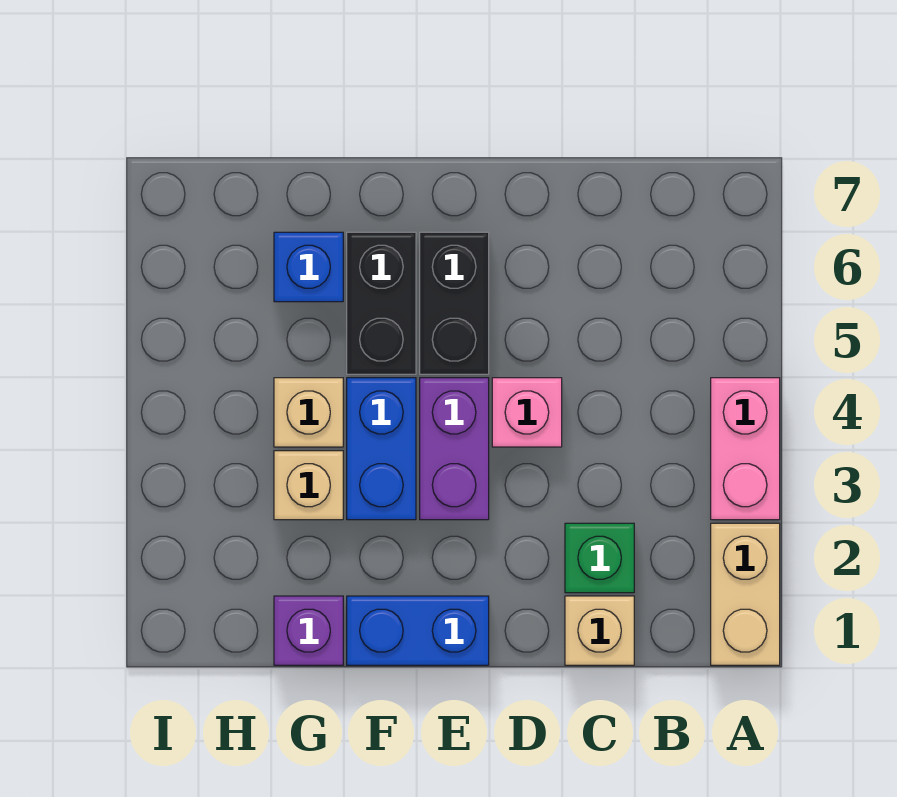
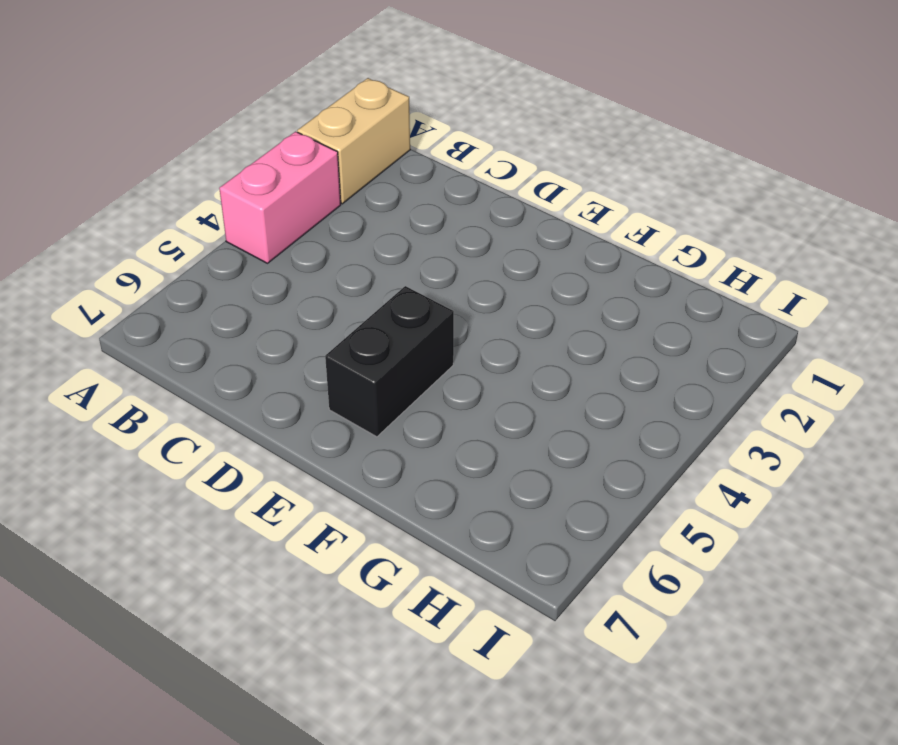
none -> tan brick C1 level 1
none -> green brick C2 level 1
none -> pink brick D4 level 1

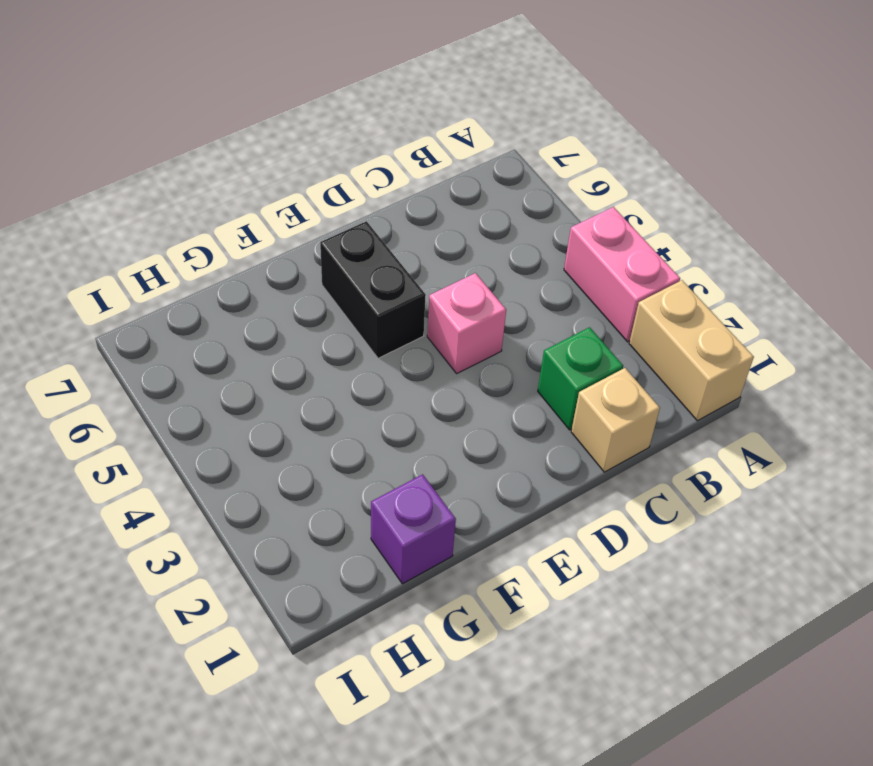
none -> blue brick E1:F1 level 1
none -> purple brick E3:E4 level 1
none -> blue brick F3:F4 level 1

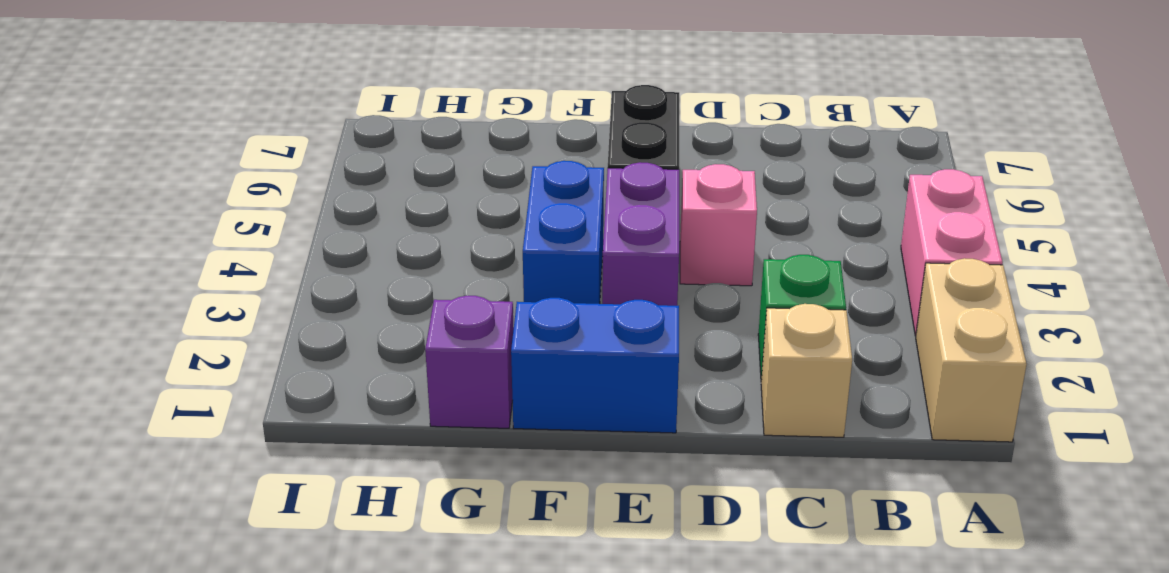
none -> black brick F5:F6 level 1
none -> tan brick G3 level 1
none -> tan brick G4 level 1

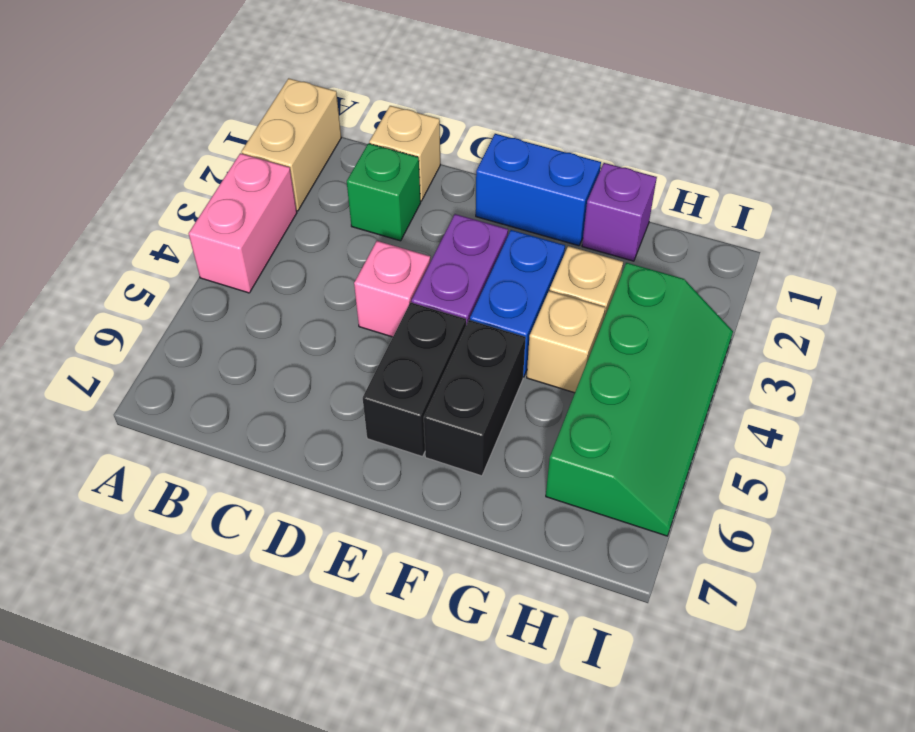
green slope H3:I6 level 1 top H -> none
none -> blue brick G6 level 1

